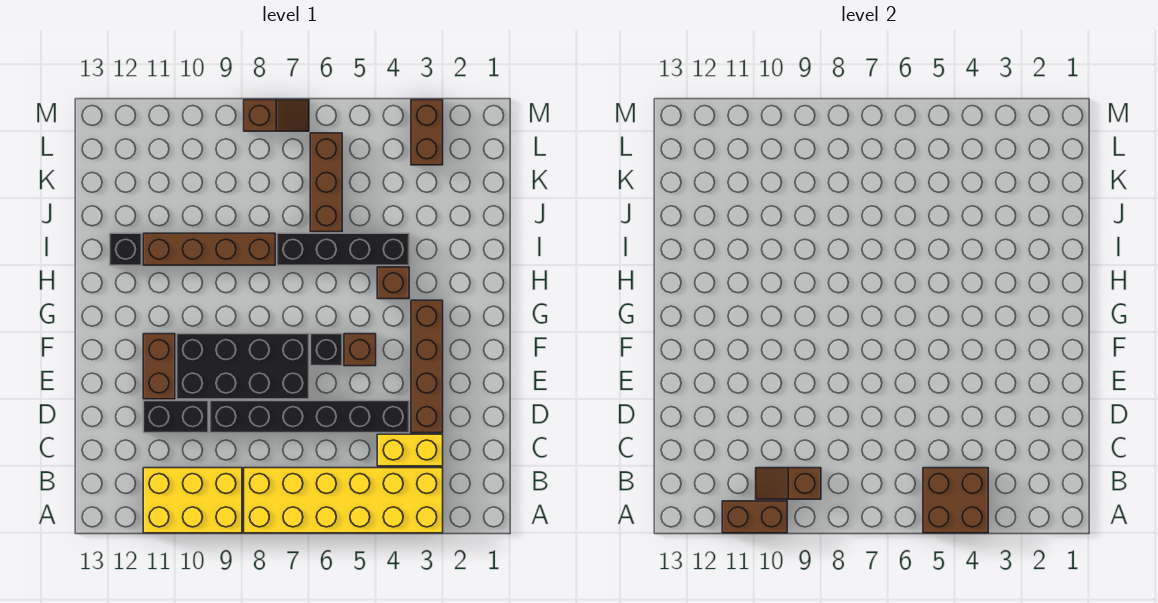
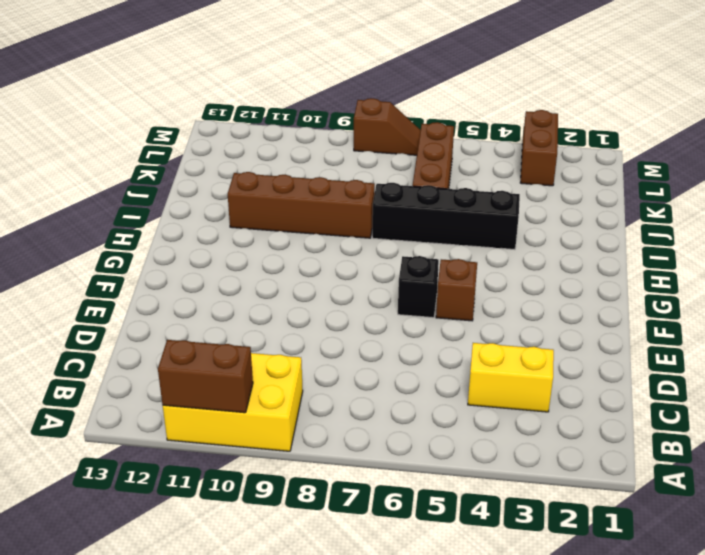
none -> yellow brick A3:B8 level 1
none -> brown brick D3:G3 level 1
none -> black brick D4:D9 level 1

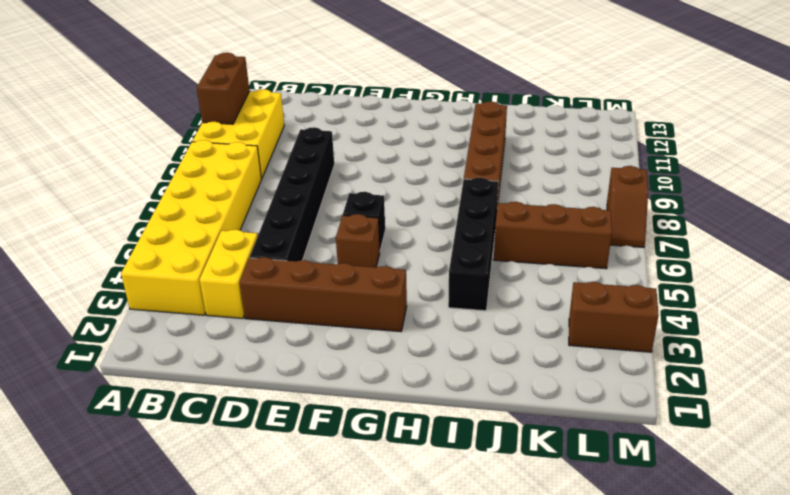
none -> black brick D10:D11 level 1
none -> black brick E7:F10 level 1
none -> brown brick E11:F11 level 1

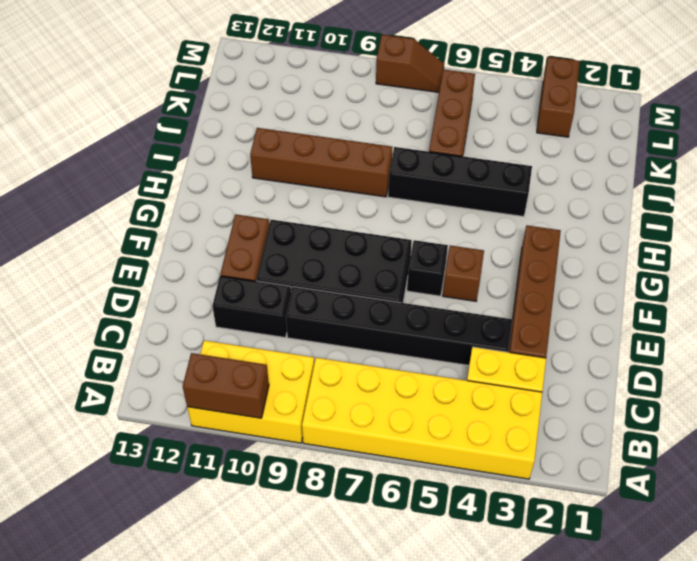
none -> brown brick H4 level 1
none -> black brick I12 level 1
none -> brown brick A4:B5 level 2

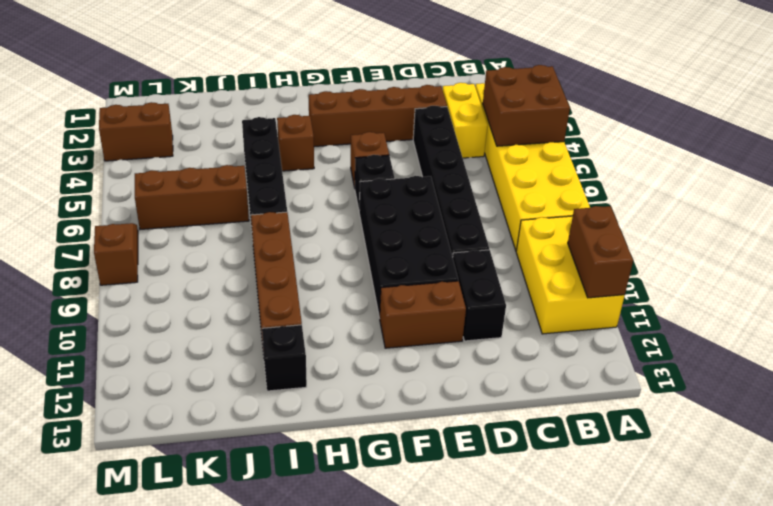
none -> brown slope B9:B10 level 2 top 9

